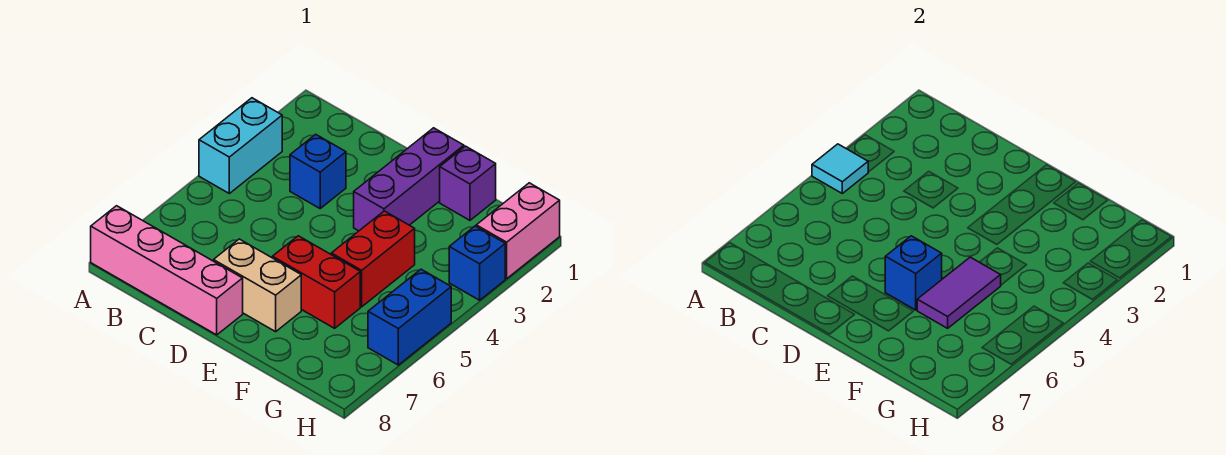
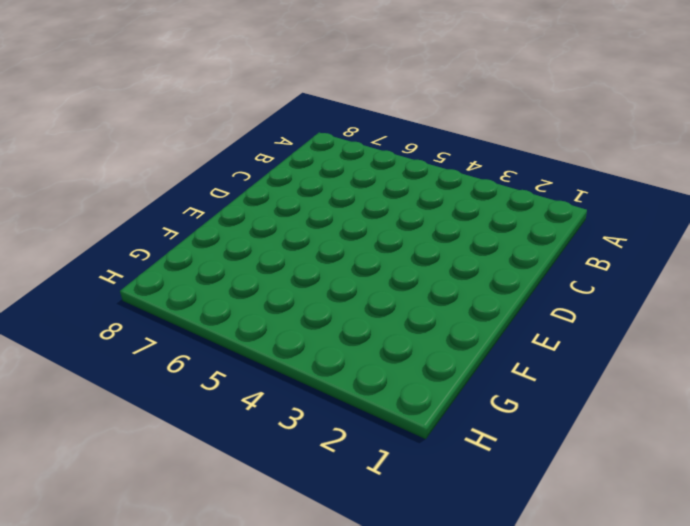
none -> cyan brick A3:A4 level 1
none -> pink brick A8:D8 level 1
none -> blue brick C3 level 1

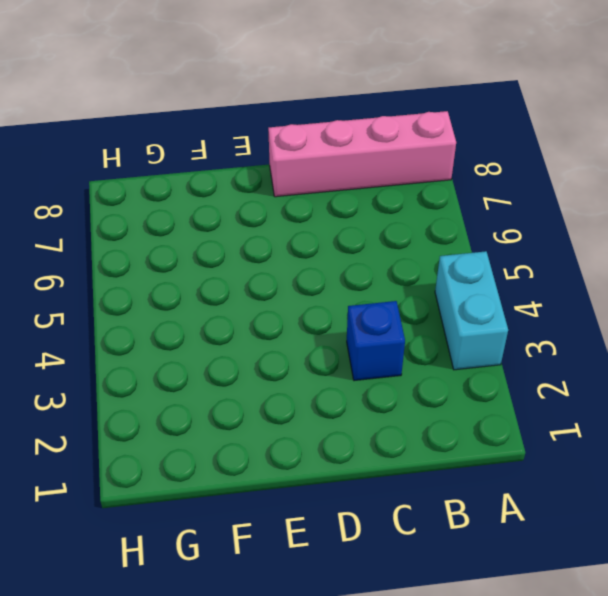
none -> tan brick D7:E7 level 1
none -> purple brick E1:E3 level 1
none -> red brick E6:F6 level 1

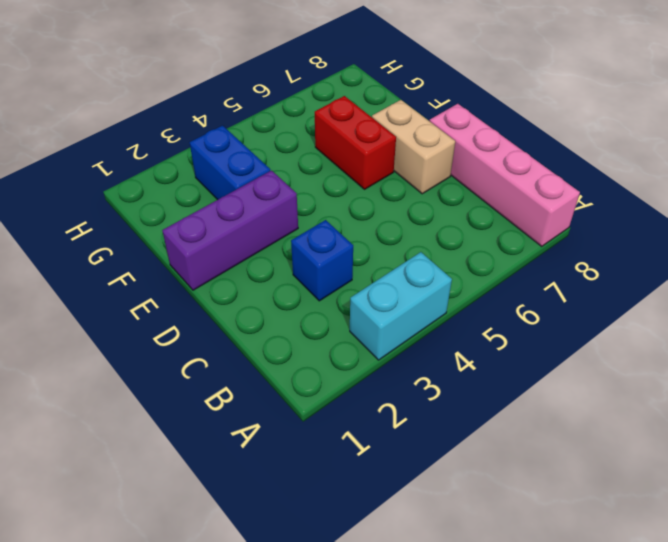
blue brick F3:G3 level 1 -> blue brick H5:H6 level 1
none -> purple brick F1 level 1
none -> red brick F4:F5 level 1
none -> pink brick H1:H2 level 1

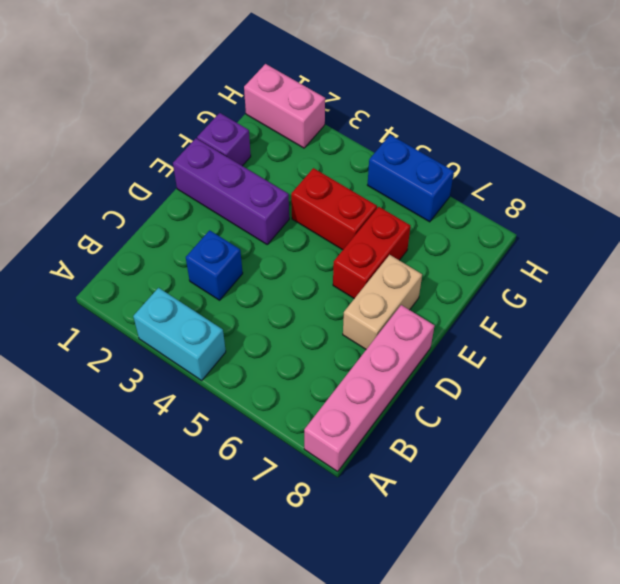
none -> blue brick H3 level 1
none -> cyan tile A4 level 2
none -> blue brick E6 level 2

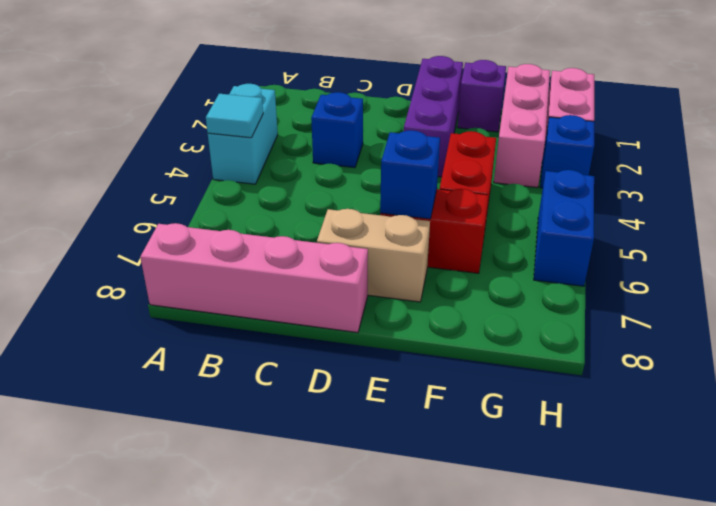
pink brick G1:G3 level 1 -> none
none -> purple tile F5:F6 level 2

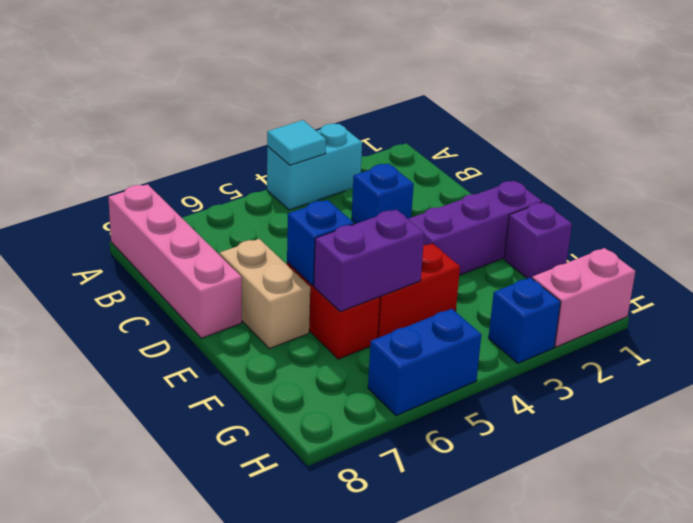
purple brick F5:F6 level 2 -> purple tile F5:F6 level 2

